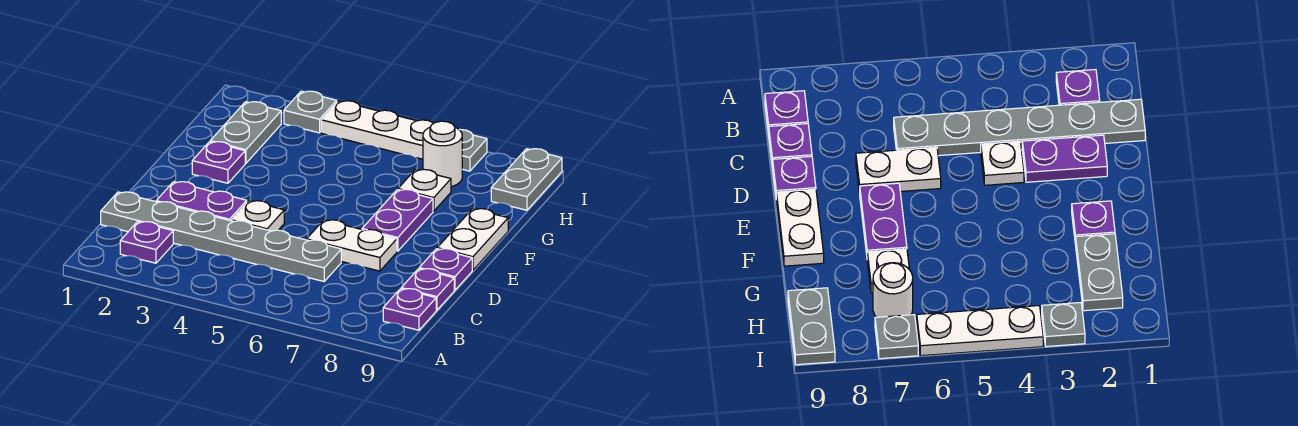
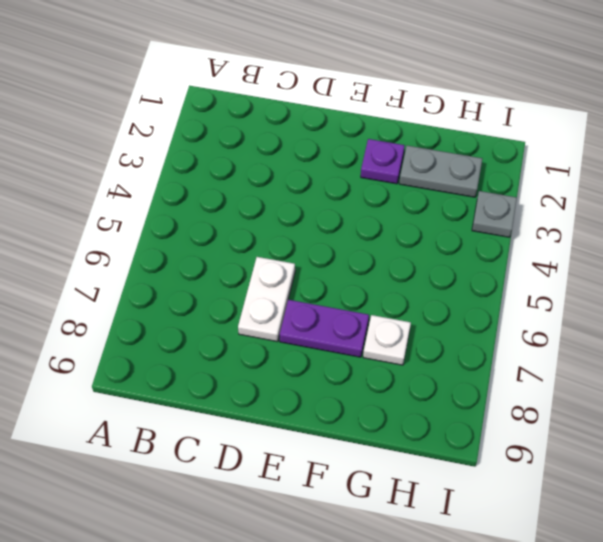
none -> purple plate B2 level 1
none -> purple plate B9 level 1
none -> grey plate C1:C6 level 1

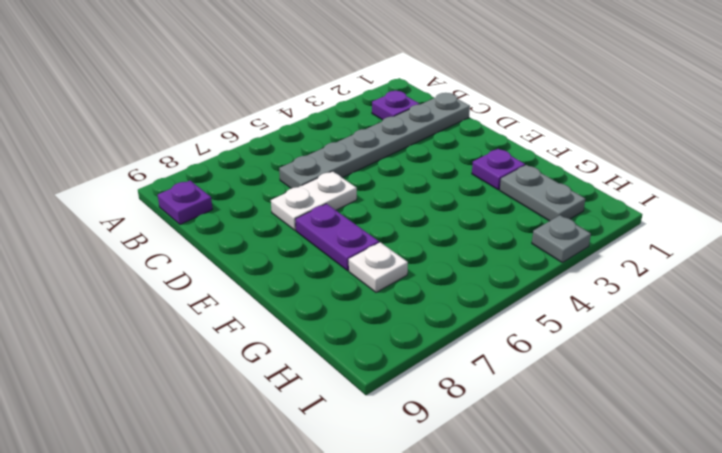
none -> purple plate C9 level 1
none -> purple plate D2:D3 level 1
none -> white plate D4 level 1

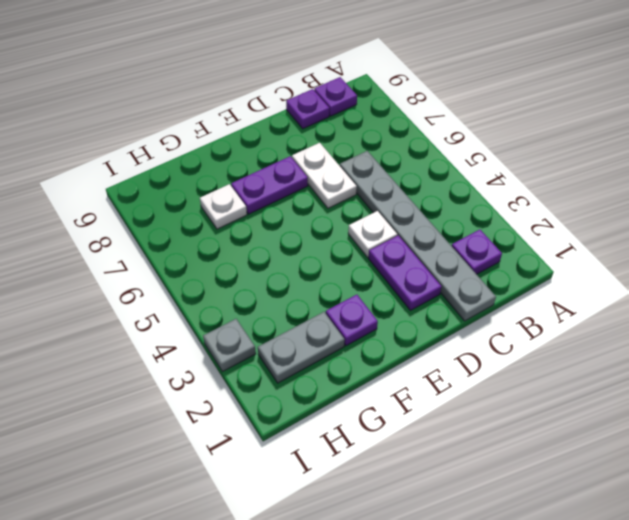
none -> purple plate D9 level 1
none -> white plate E9:F9 level 1
none -> white round brick H7 level 1

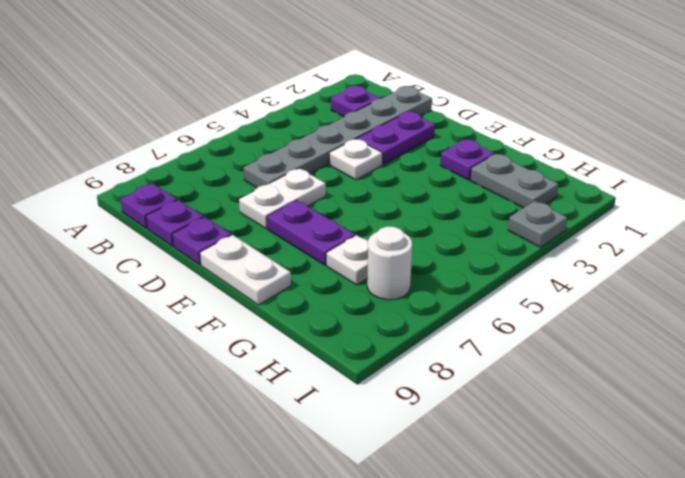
none -> grey plate H9:I9 level 1
none -> white plate I4:I6 level 1
none -> grey plate I7 level 1

